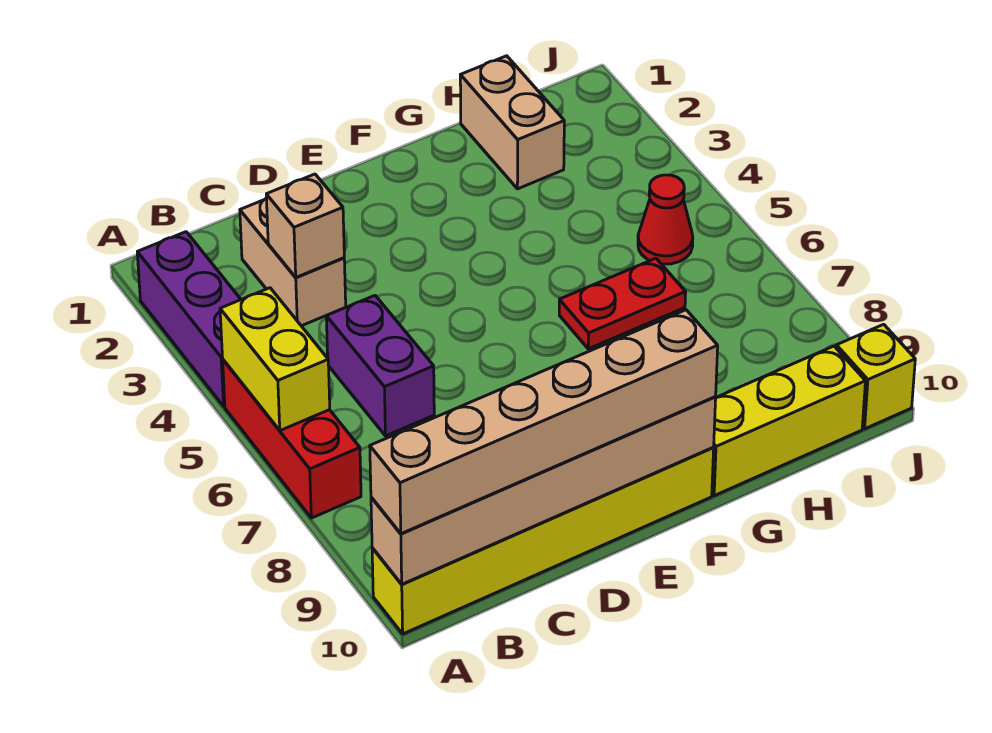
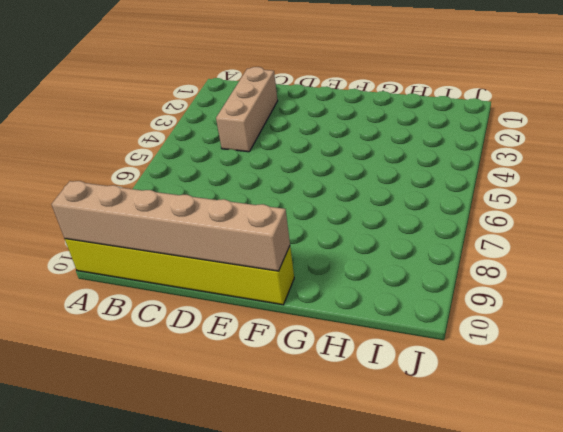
tan brick C2:C4 level 1 -> tan brick C2:C3 level 1
none -> purple brick A2:A4 level 1
none -> red brick A5:A7 level 1
none -> purple brick C5:C6 level 1

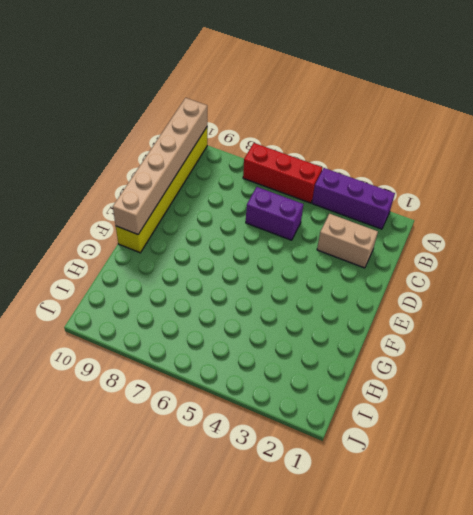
none -> red plate G6:H6 level 1
none -> yellow brick G10:I10 level 1
none -> tan brick H1:H2 level 1

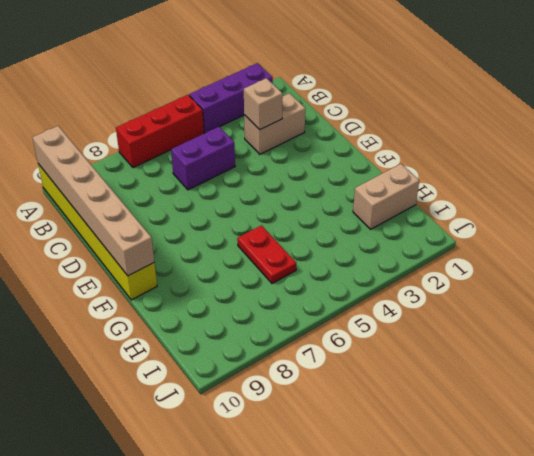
none -> yellow brick G10:I10 level 1
none -> red cone I5 level 1
none -> yellow brick J10 level 1

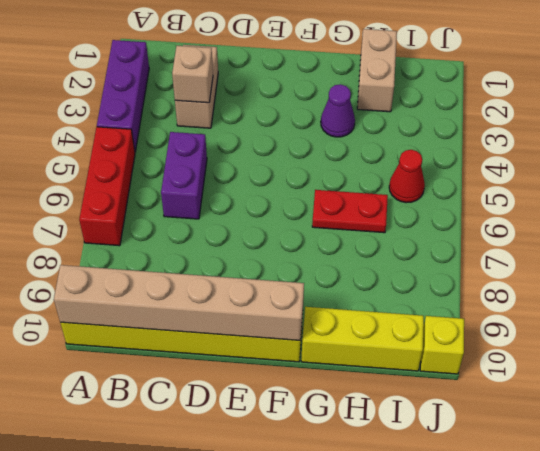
purple cone G3 level 1 -> none
none -> yellow brick A5:A6 level 2
none -> tan brick A10:F10 level 3

